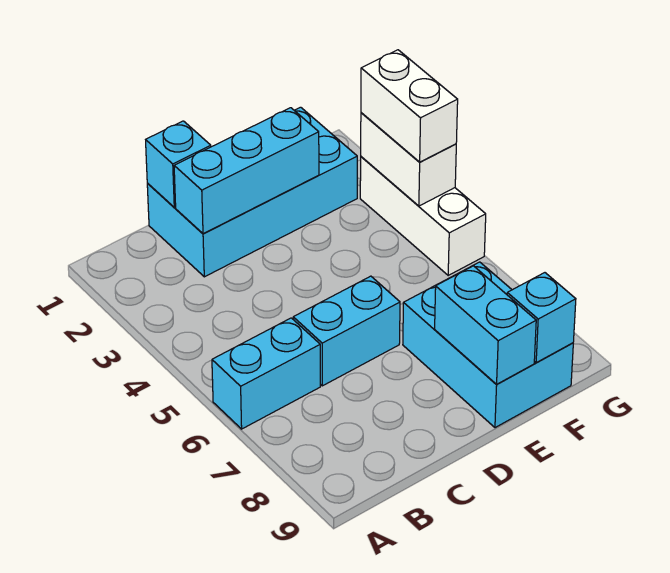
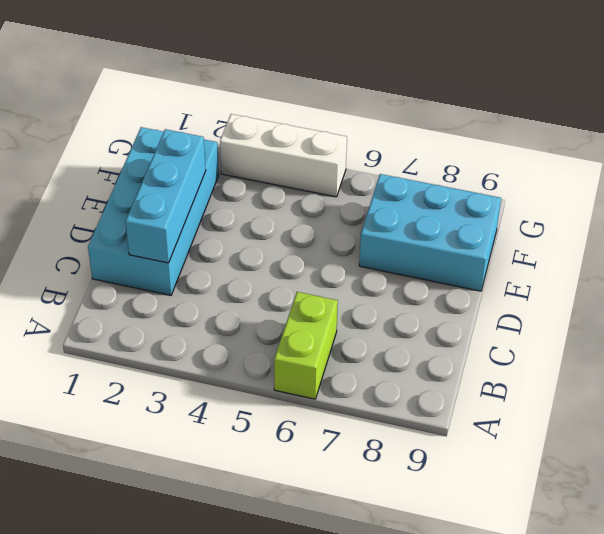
lime brick A6:B6 level 1 -> cyan brick A6:B6 level 1
none -> cyan brick C6:D6 level 1
none -> cyan brick C1 level 2

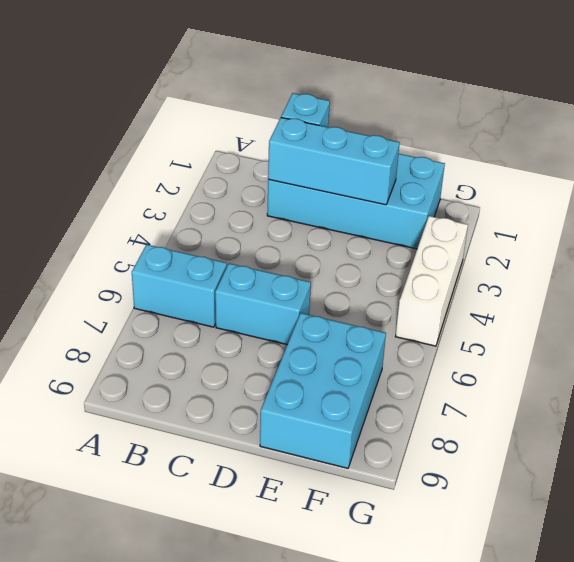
none -> cyan brick E8:E9 level 2
none -> cyan brick F9 level 2

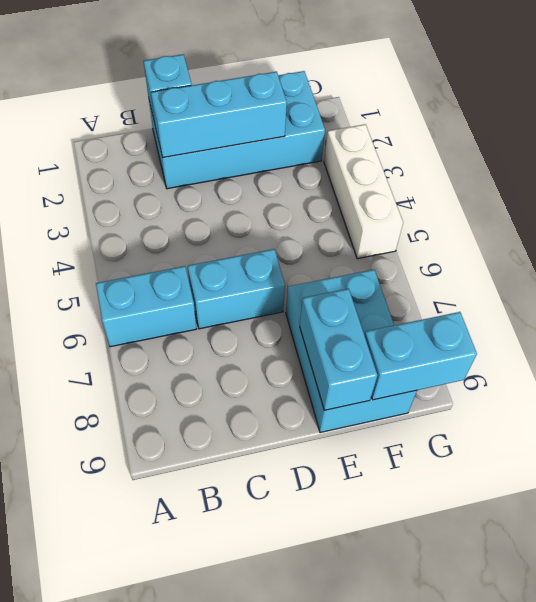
cyan brick F9:G9 level 2 -> cyan brick F9 level 2
none -> white brick G3:G4 level 2
none -> white brick G3:G4 level 3

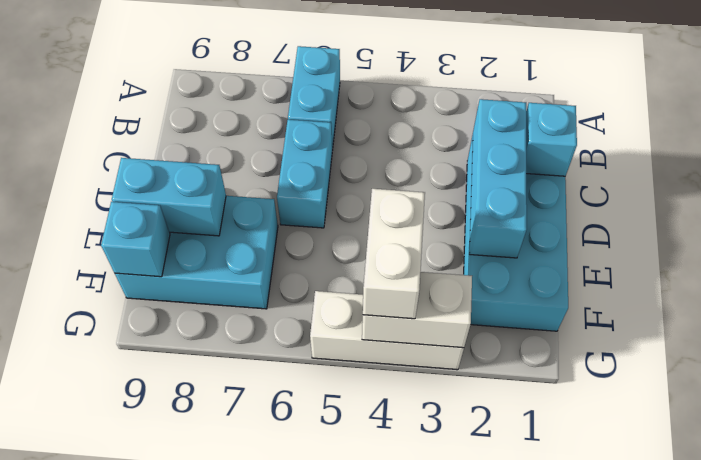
white brick F4:G4 level 3 -> white brick G3:G4 level 3

